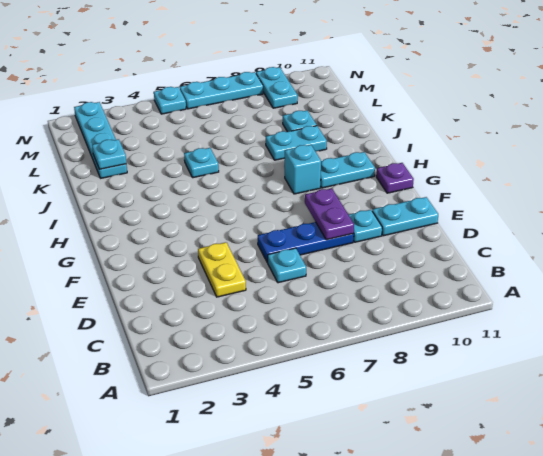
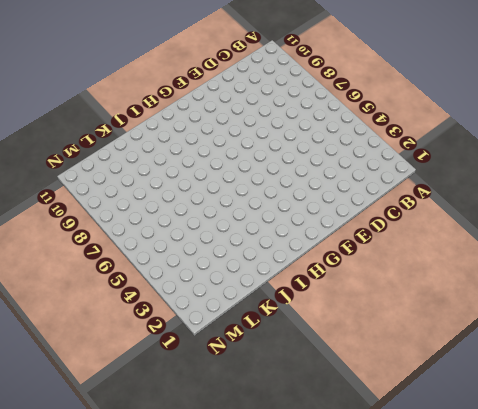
none -> yellow plate D4:E4 level 1
none -> cyan plate D6 level 1
none -> blue plate E6:E8 level 1

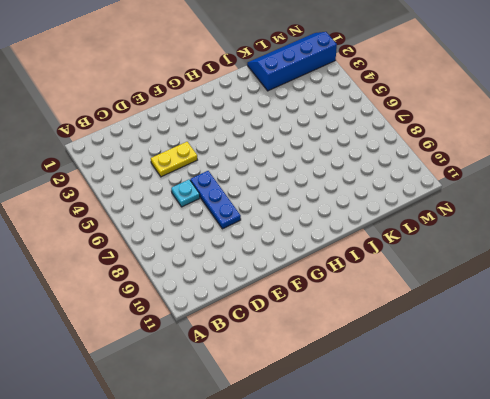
blue slope K1:N2 level 1 top 2 -> cyan plate K2:N2 level 1
none -> cyan plate E9 level 1
none -> cyan plate E10:E11 level 1
none -> purple plate G11 level 1

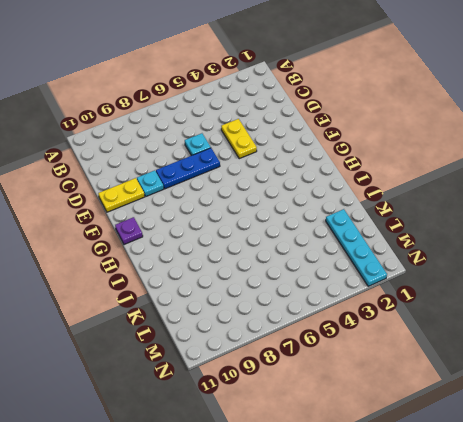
yellow plate E10:E11 level 1 -> cyan plate E10:E11 level 1
none -> cyan brick H8 level 1
none -> cyan plate H9:H10 level 1
none -> cyan plate J5 level 1

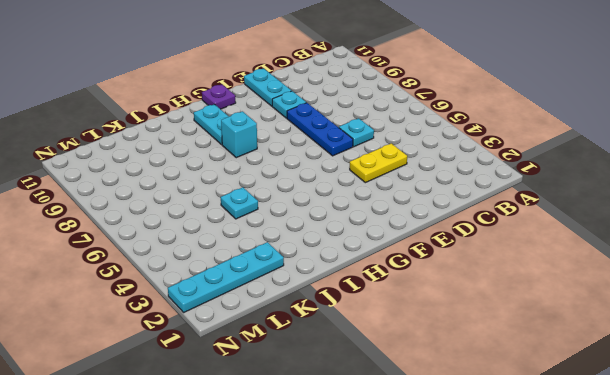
none -> cyan plate J8:J9 level 1
none -> cyan plate K9 level 1
none -> cyan plate M9:N9 level 1

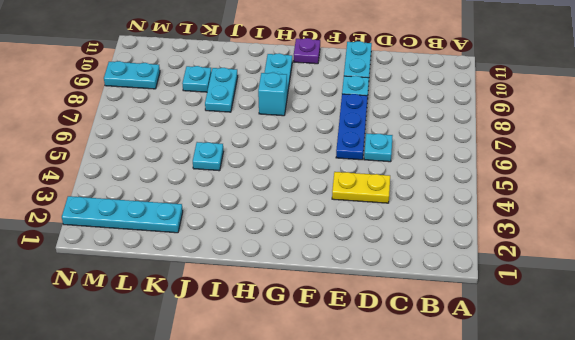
none -> cyan plate N5 level 1
none -> cyan plate N6:N8 level 1
none -> purple plate E8:F8 level 2

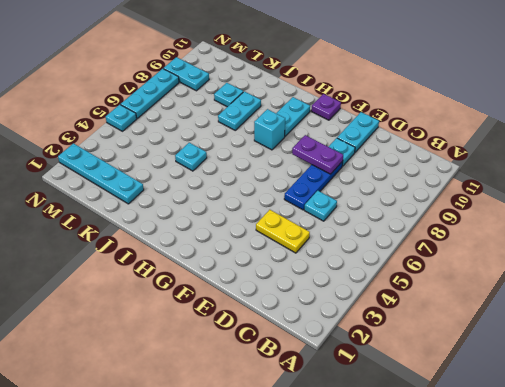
none -> cyan plate K2 level 2

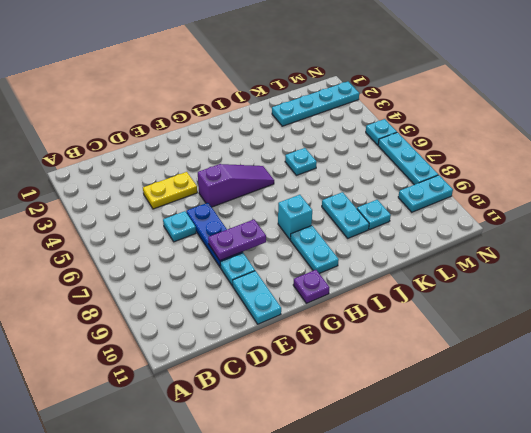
purple slope F5:H5 level 1 top F -> none
none -> cyan plate K2 level 2

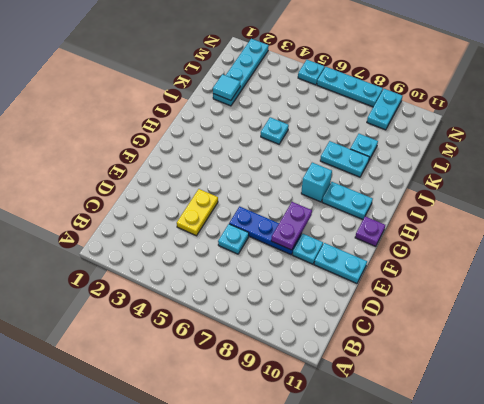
cyan tile K2 level 2 -> cyan plate K2 level 2

